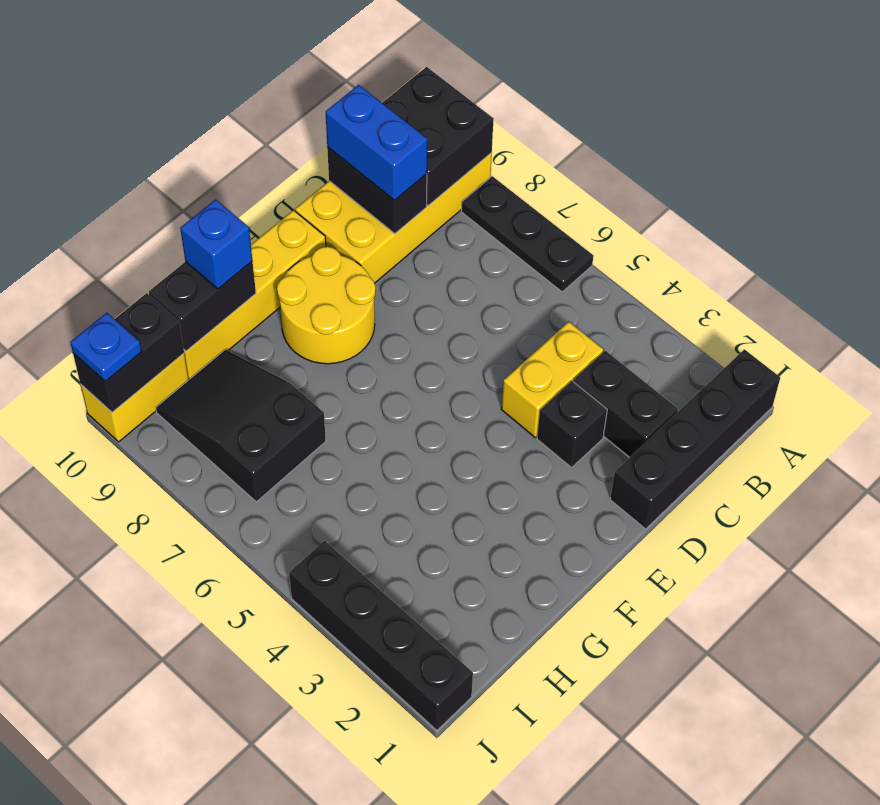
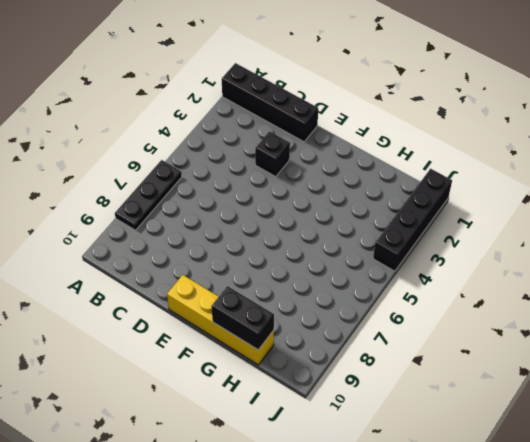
none -> yellow brick A9:D10 level 1
none -> black brick C2:C3 level 1
none -> yellow brick C4:D4 level 1

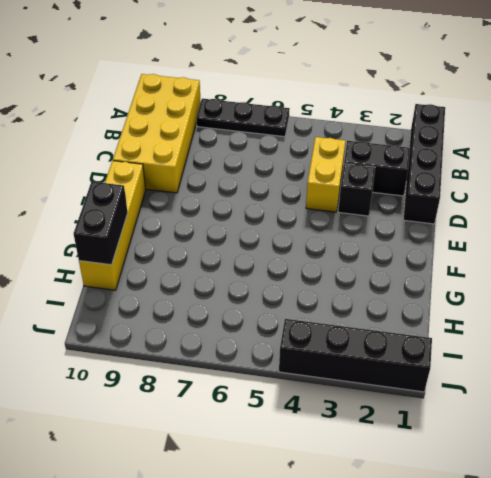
none -> yellow round brick E8:F9 level 1
none -> black slope H7:I9 level 1 top 7
none -> yellow brick I10:J10 level 1

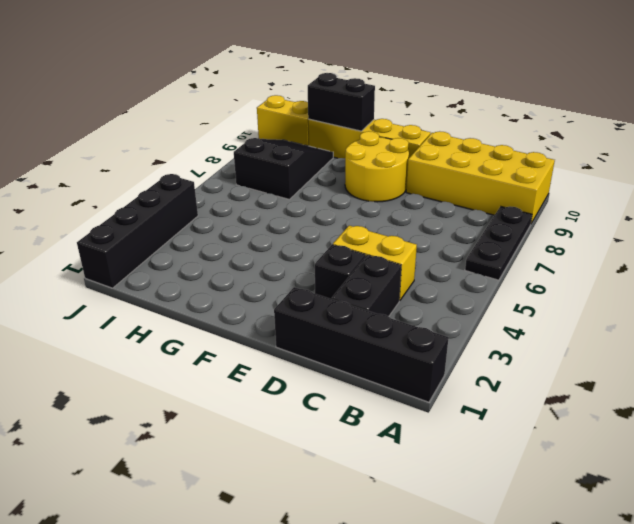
none -> black brick A9:B10 level 2
none -> black brick C9:C10 level 2
none -> black brick I10:J10 level 2

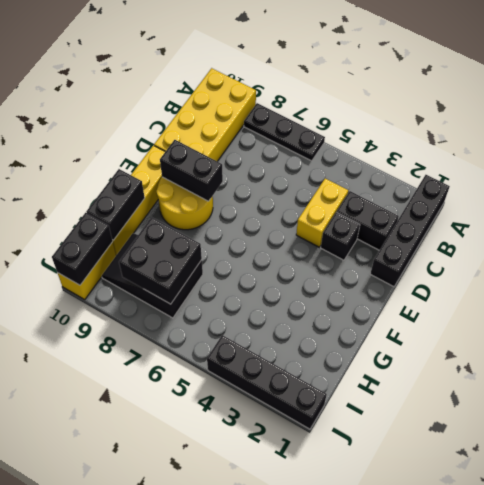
black brick E8:E9 level 2 -> black brick C9:C10 level 2
black brick H7:I8 level 2 -> black brick A9:B10 level 2
none -> blue brick C9:C10 level 3
none -> blue brick G10 level 3
none -> blue plate J10 level 3

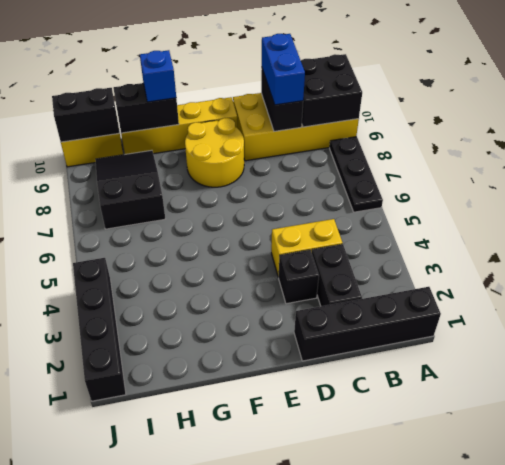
none -> blue plate J10 level 3

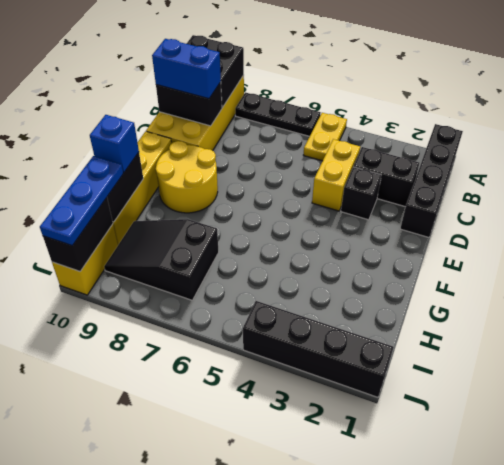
yellow plate A5:B5 level 1 -> none
blue plate H10:J10 level 3 -> blue plate J10 level 3

